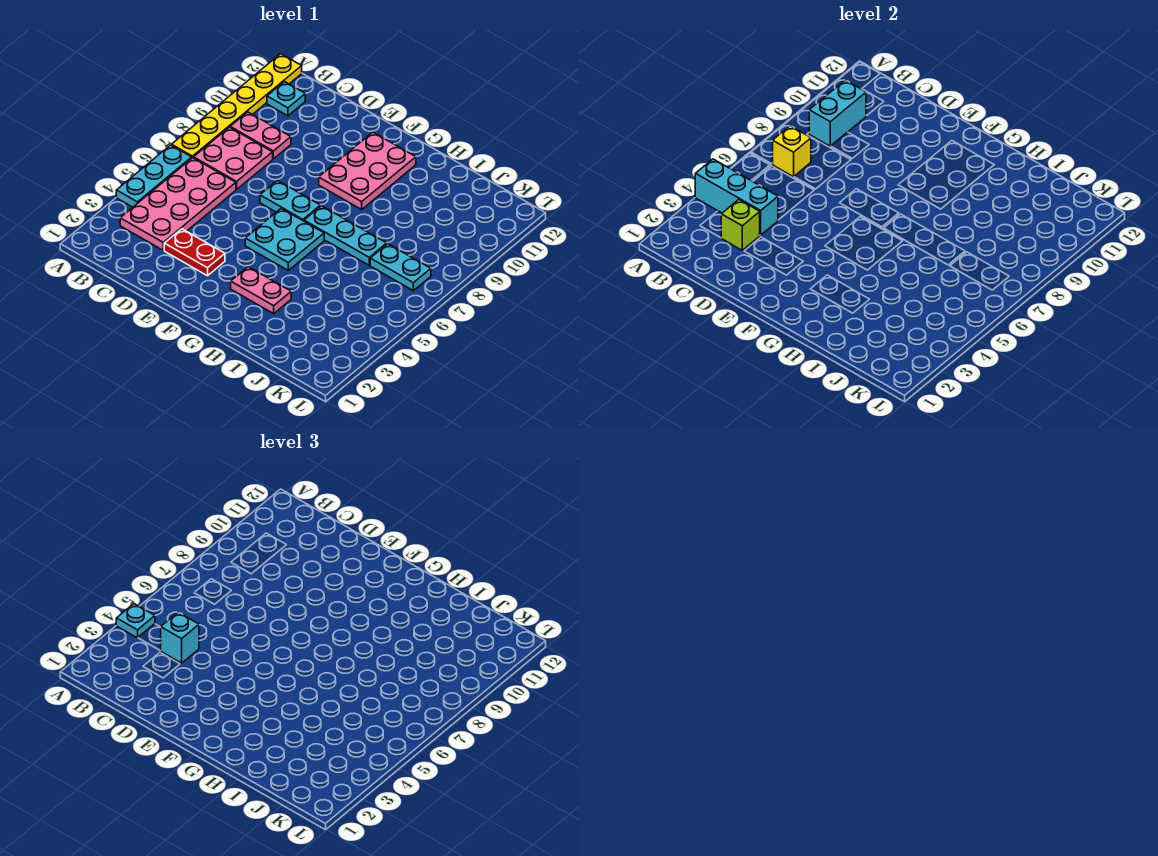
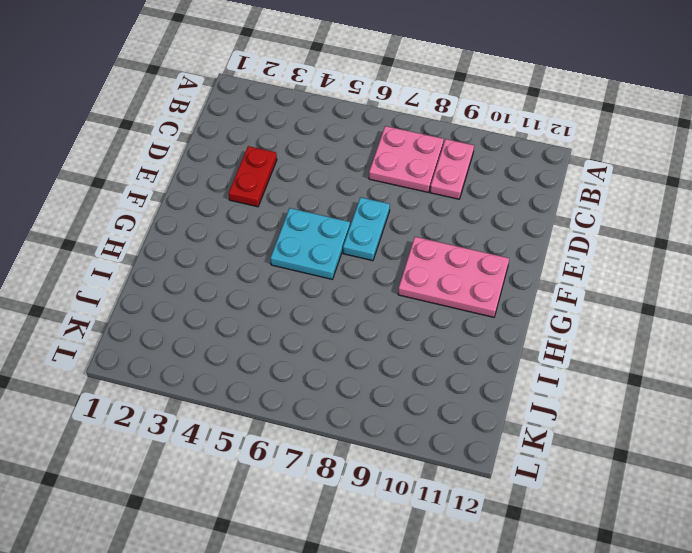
none -> cyan plate A4:A6 level 1
none -> yellow plate A7:A12 level 1
none -> pink plate B3:C6 level 1

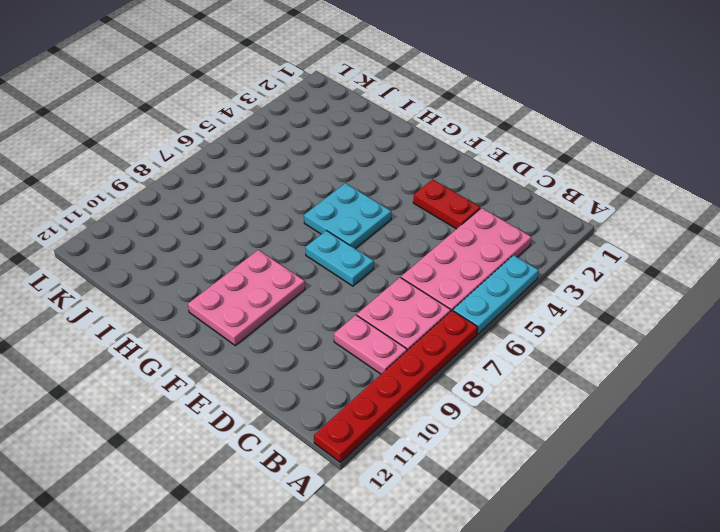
red plate A7:A12 level 1 -> yellow plate A7:A12 level 1
none -> cyan plate B11 level 1
none -> pink plate G3:H3 level 1
none -> cyan plate G7:I7 level 1

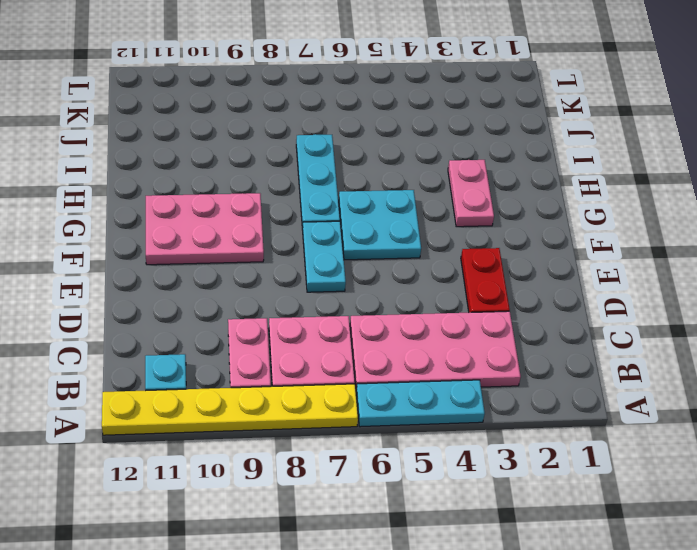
none -> cyan plate J7:K7 level 1
none -> cyan brick A4:C4 level 2
none -> yellow brick B7 level 2

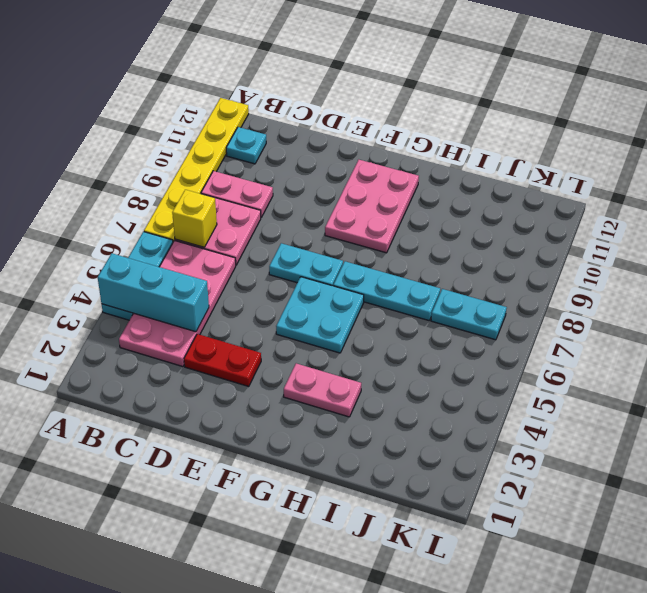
none -> cyan brick B9:B10 level 2
none -> lime brick C3 level 2
none -> cyan plate A4 level 3

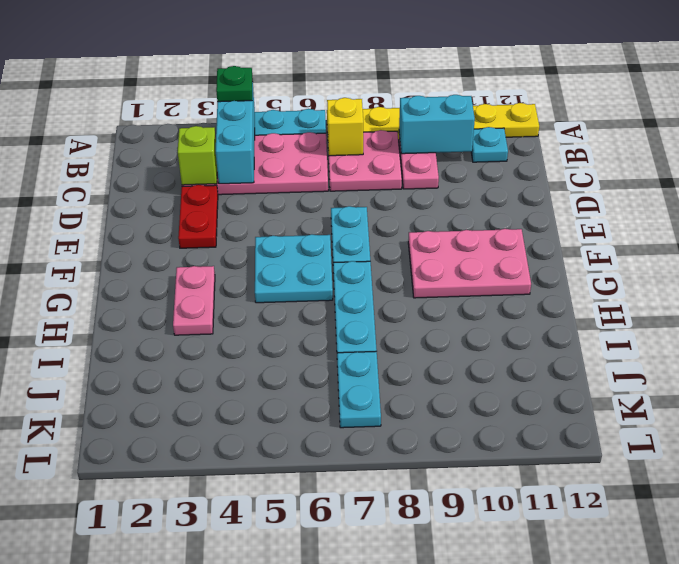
green plate A4 level 3 -> cyan plate A4 level 3
none -> cyan brick C4 level 3

